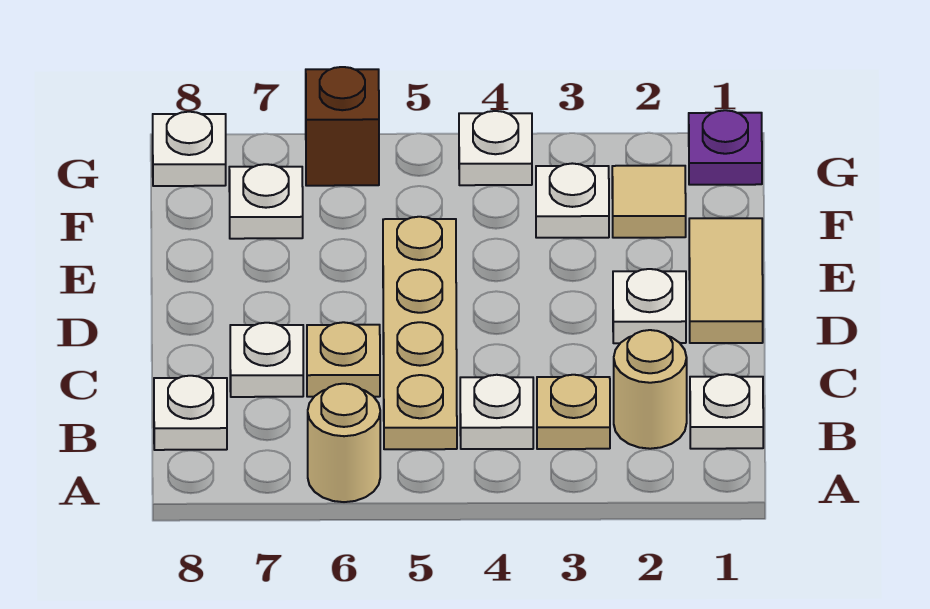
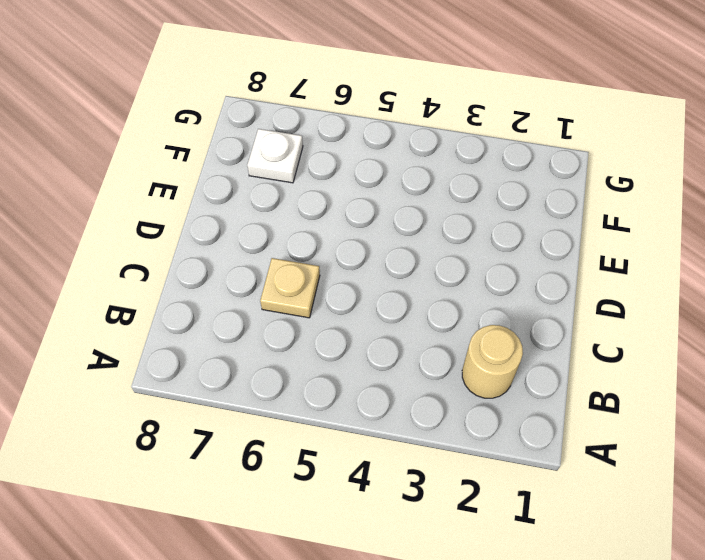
none -> tan round brick A6 level 1
none -> white plate B1 level 1
none -> tan plate B3 level 1

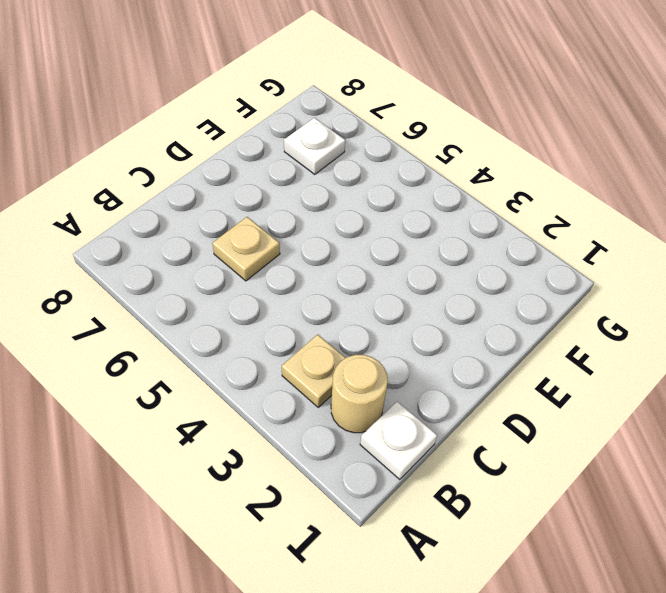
none -> tan round brick A6 level 1
none -> white plate B4 level 1
none -> tan plate B5:E5 level 1

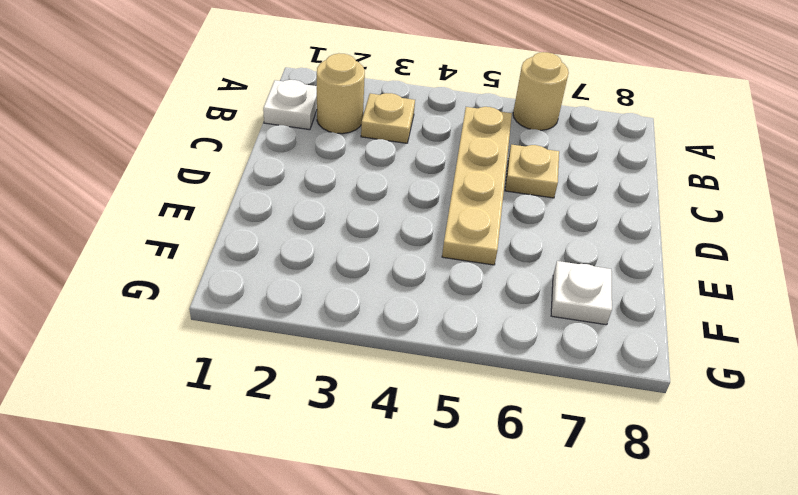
none -> white plate B4 level 1
none -> white plate B8 level 1
none -> white plate C7 level 1

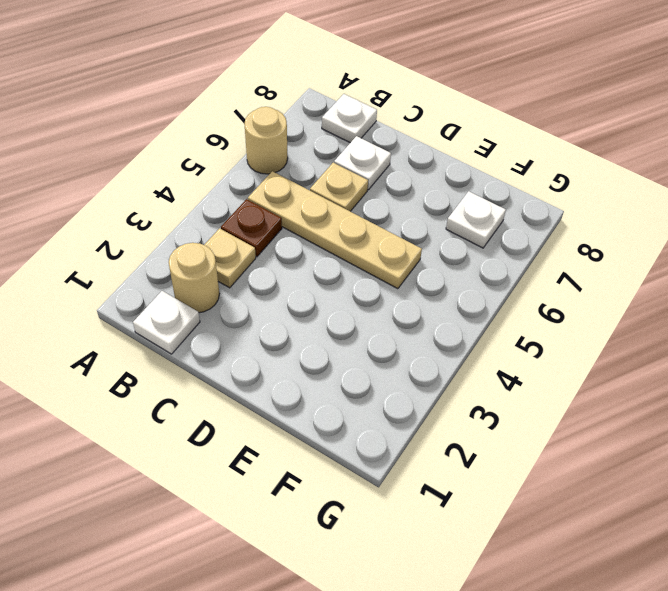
brown plate B4 level 1 -> white plate B4 level 1
none -> tan tile D1:E1 level 1
none -> white plate D2 level 1
none -> tan tile F2 level 1

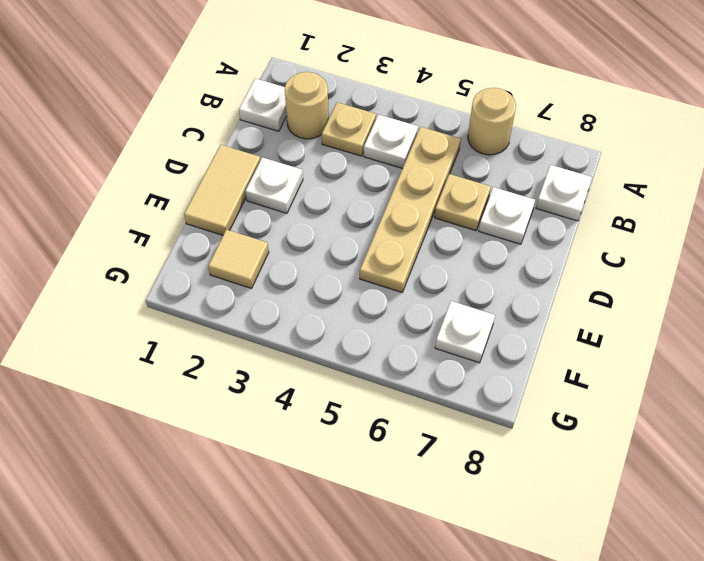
none -> white plate F3 level 1
none -> purple plate G1 level 1
none -> white plate G4 level 1

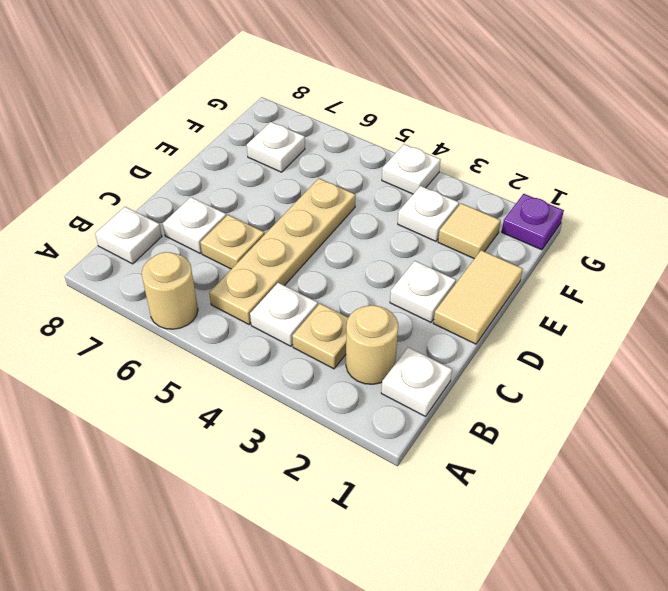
none -> brown brick G6 level 1
none -> white plate G8 level 1

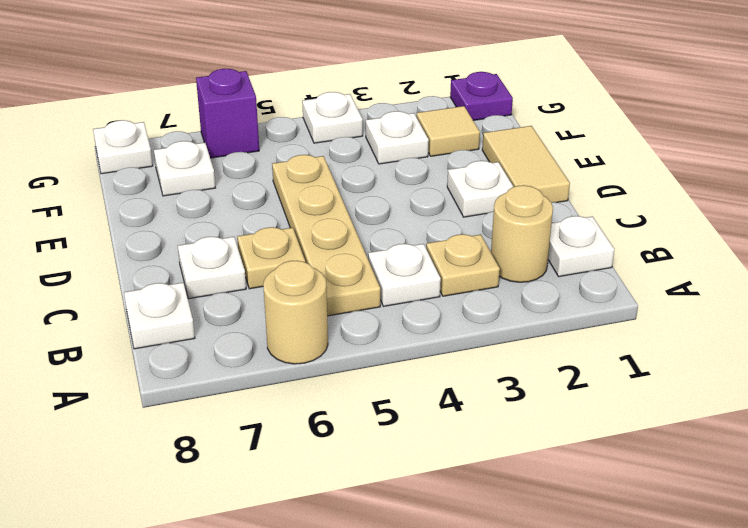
purple brick G6 level 1 -> brown brick G6 level 1

